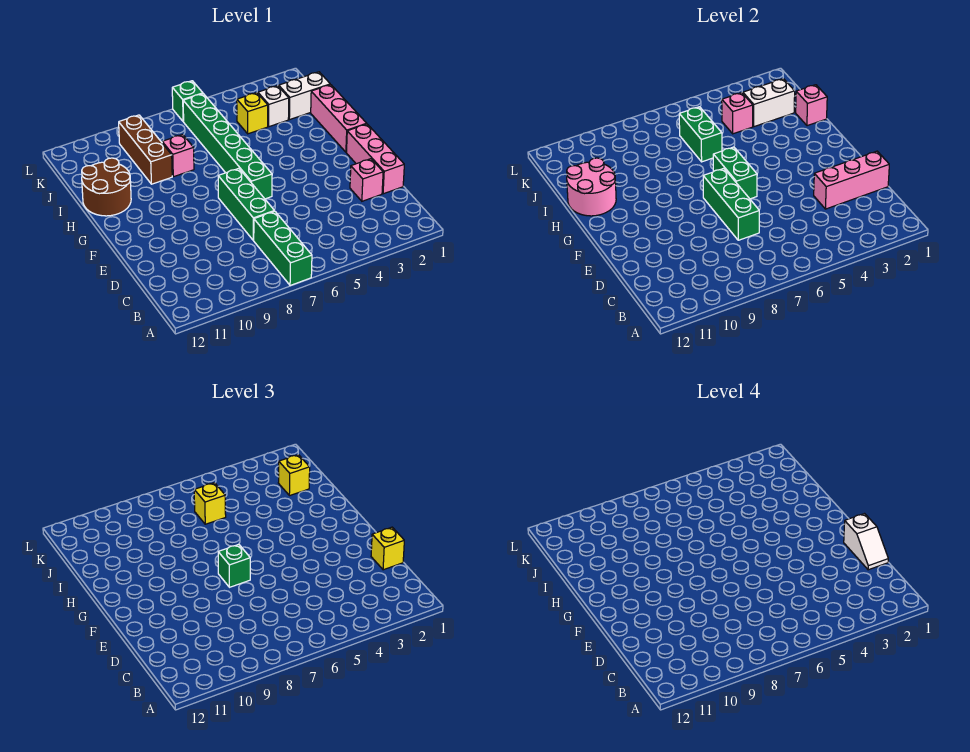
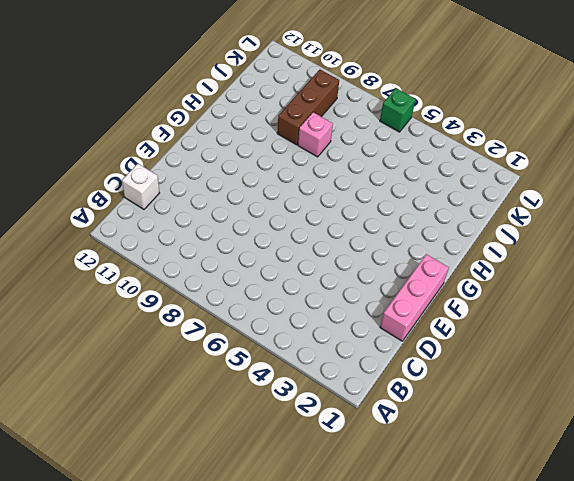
white brick C12 level 1 -> white brick J3 level 1
none -> green brick A7:C7 level 1
none -> pink brick D2 level 1
none -> green brick D7:F7 level 1

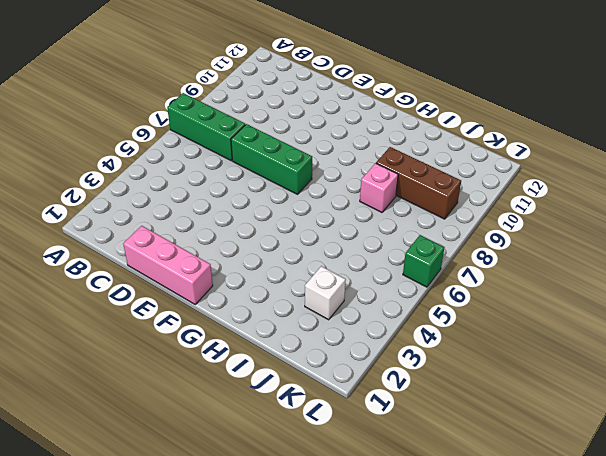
none -> pink brick D2 level 1
none -> green brick F6:K6 level 1
none -> pink brick G1:I1 level 1

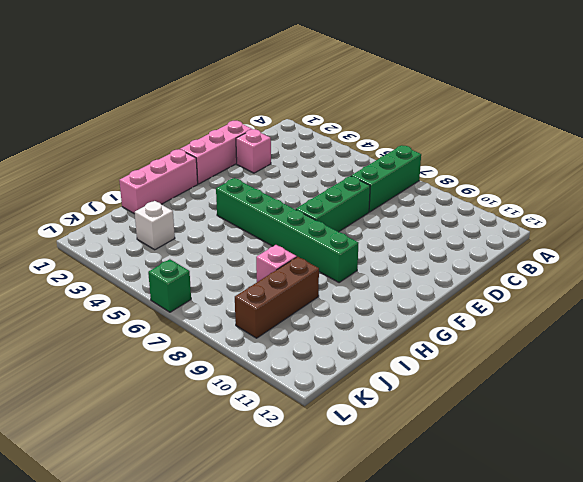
green brick G4:G9 level 1 -> green brick F6:K6 level 1
none -> brown round brick H11:I12 level 1
none -> white brick J1:J2 level 1
none -> yellow brick J4 level 1

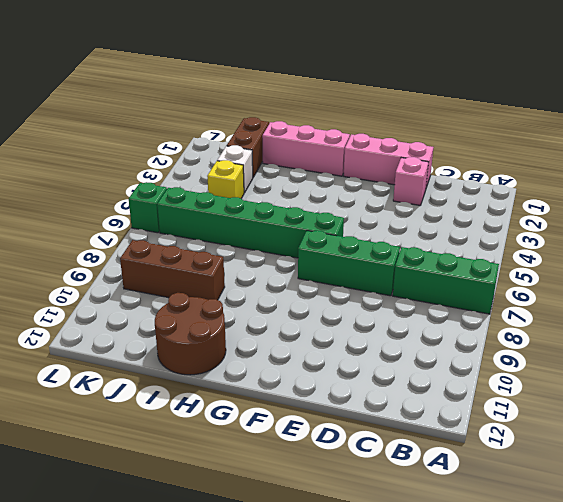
brown brick J1:J2 level 1 -> white brick J1:J2 level 1
none -> pink brick I8 level 1
none -> pink brick D1:D3 level 2
none -> green brick D7:F7 level 2

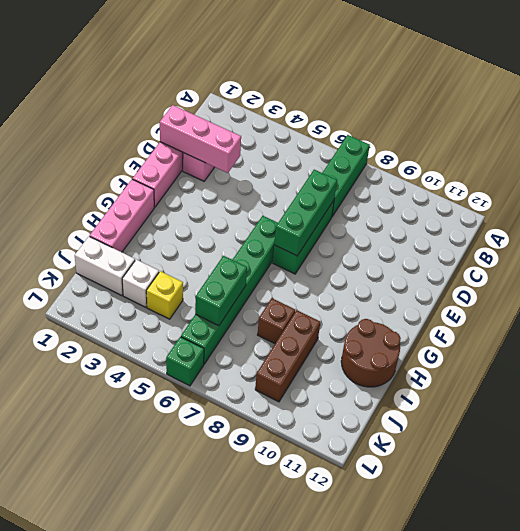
brown brick I8 level 1 -> pink brick I8 level 1
none -> green brick F6:G6 level 2
none -> pink round brick H11:I12 level 2
none -> pink brick I1 level 2

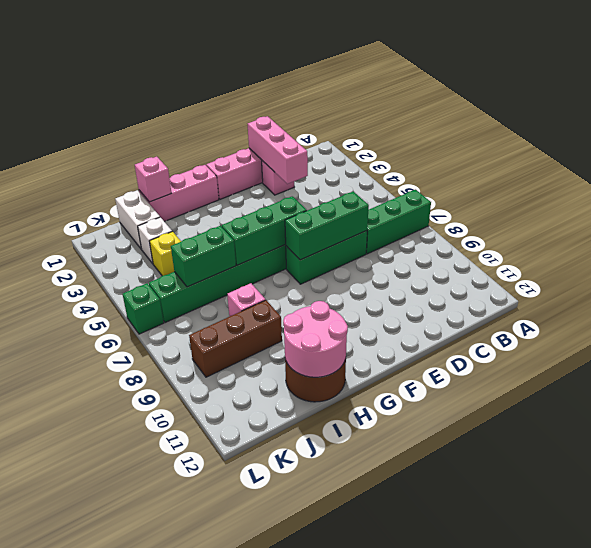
green brick F6:H6 level 2 -> green brick F6:G6 level 2
none -> white brick J2:J3 level 2
none -> pink brick J4 level 2
none -> yellow brick D1 level 3

